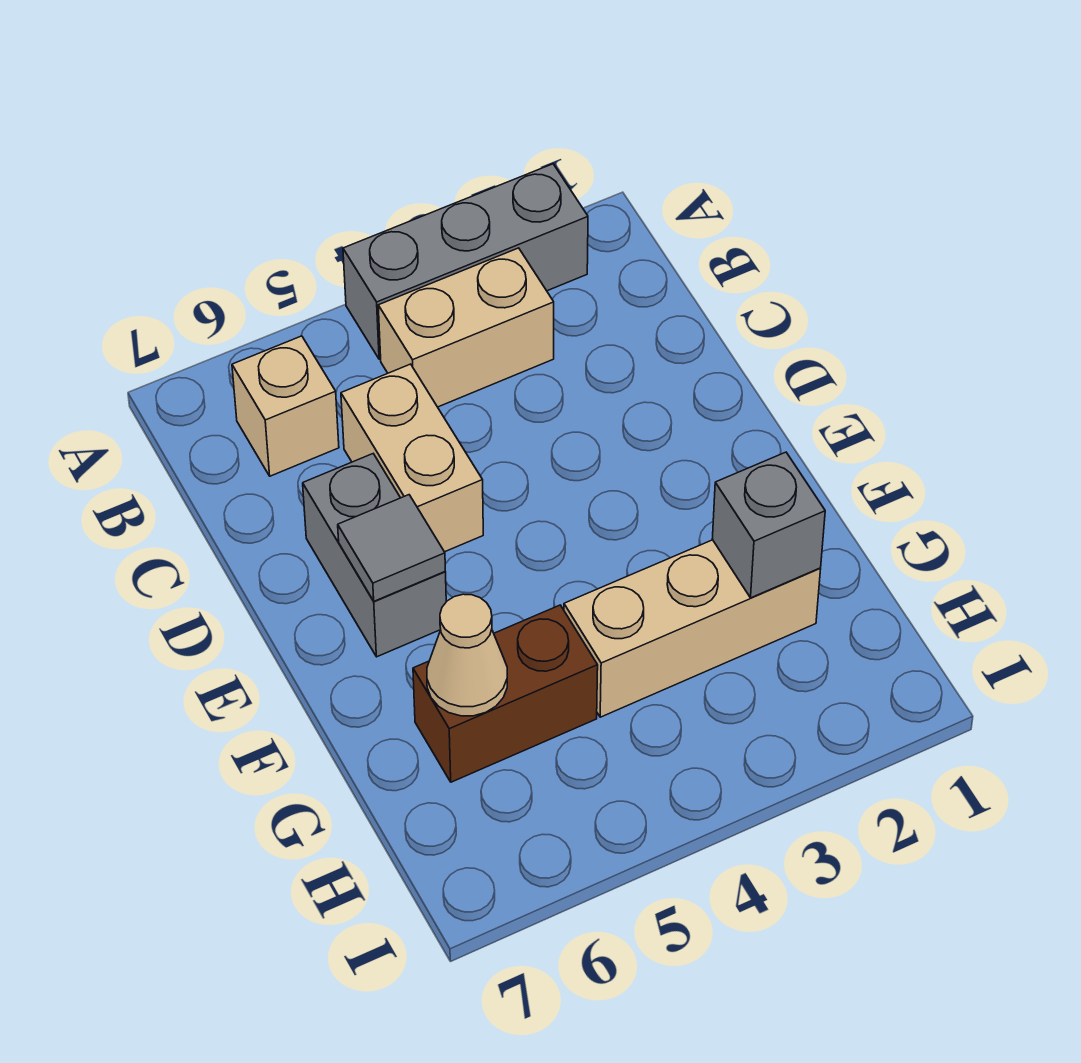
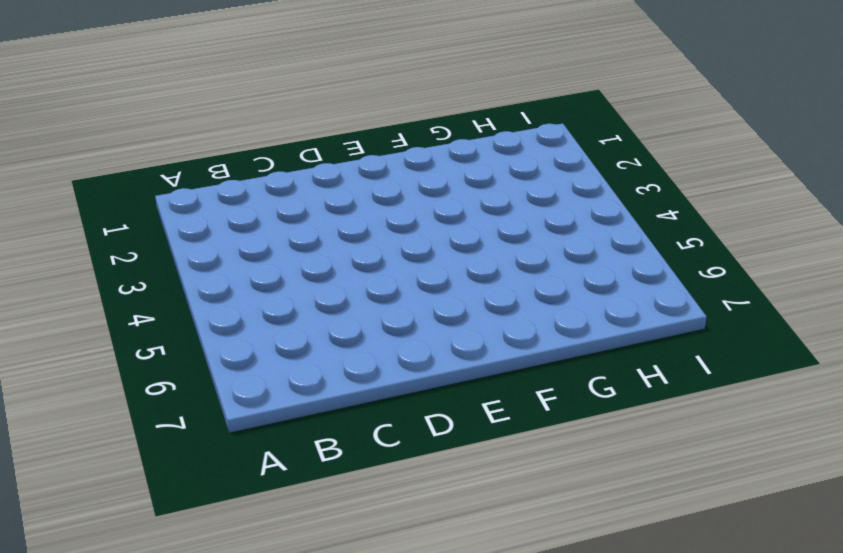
none -> grey brick A2:A4 level 1
none -> tan brick B3:B4 level 1

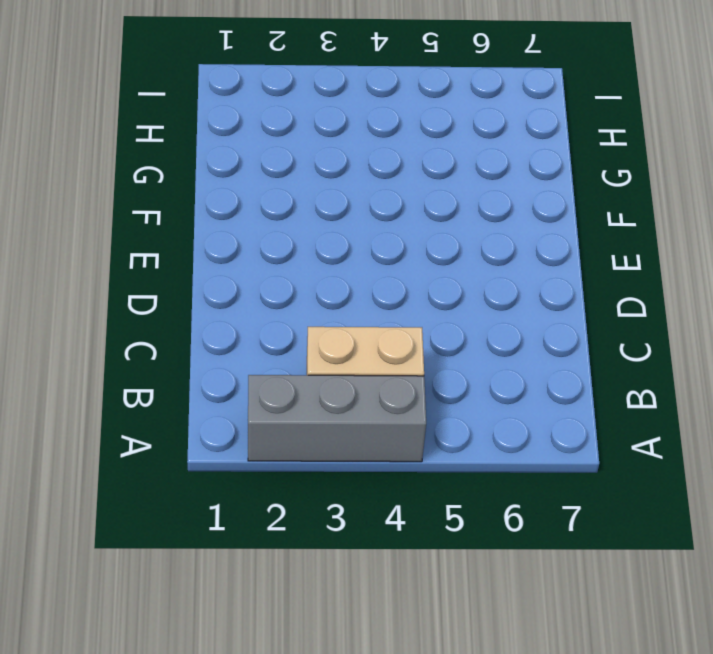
none -> tan brick B6 level 1
none -> tan brick C5:D5 level 1

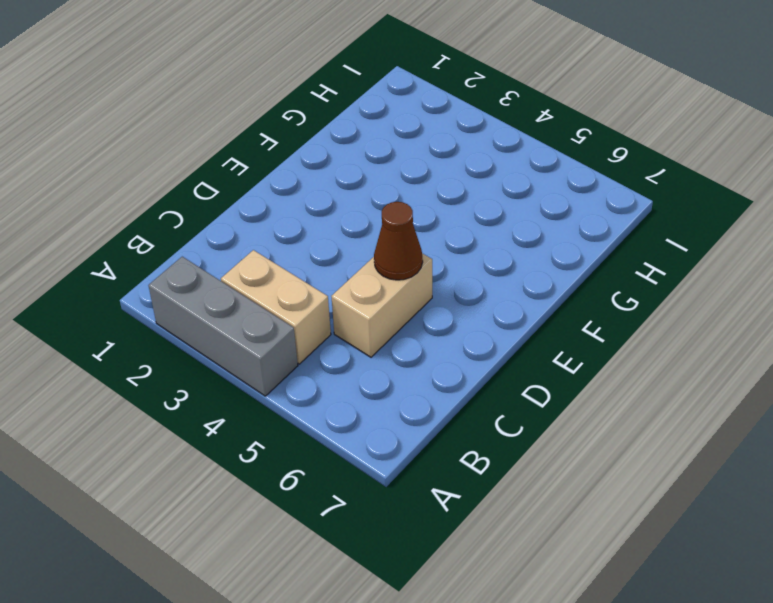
brown cone D5 level 2 -> none
none -> tan brick B6 level 1
none -> grey brick D6:E6 level 1

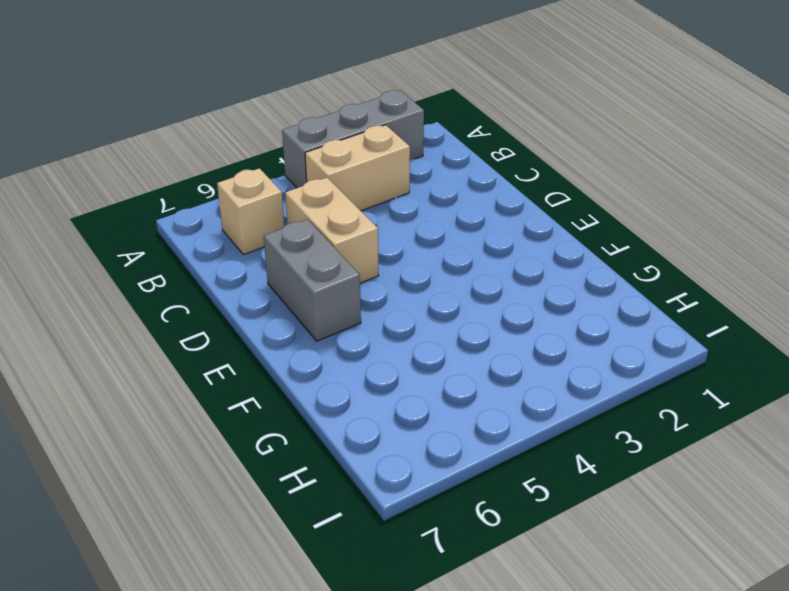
none -> tan brick G2:G4 level 1
none -> brown brick G5:G6 level 1

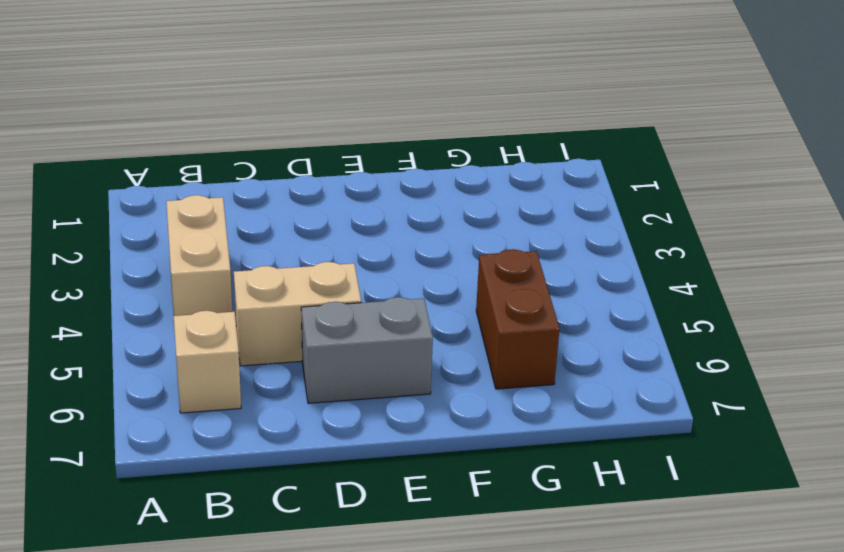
none -> grey brick A2:A4 level 1
none -> tan brick G2:G4 level 1

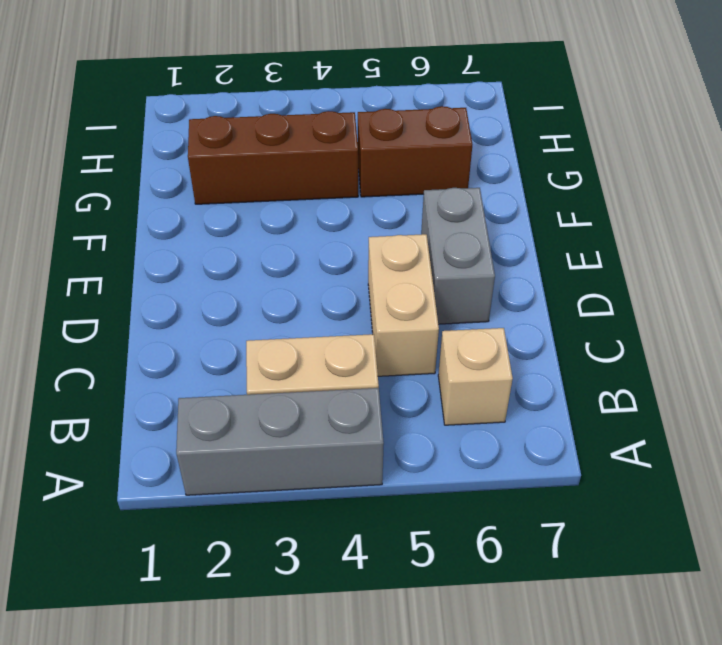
brown brick G2:G4 level 1 -> tan brick G2:G4 level 1
none -> grey tile E6 level 2
none -> grey brick G2 level 2

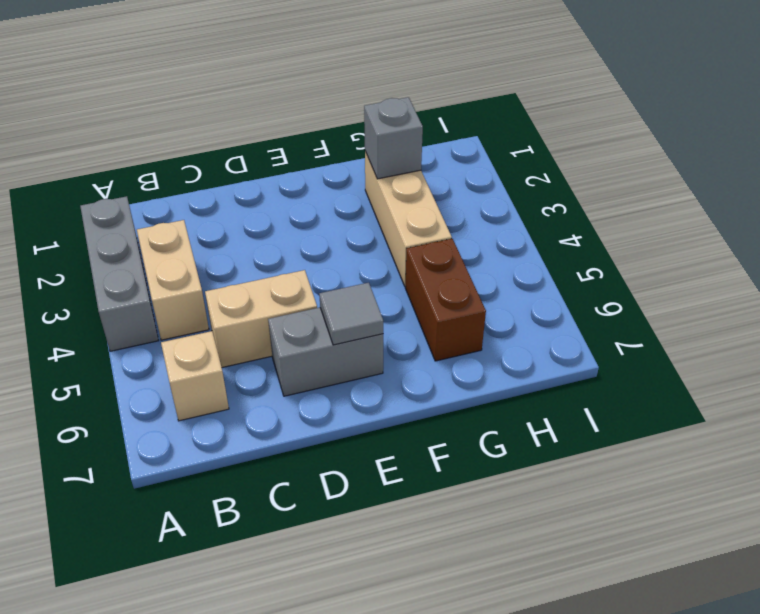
none -> tan cone G6 level 2

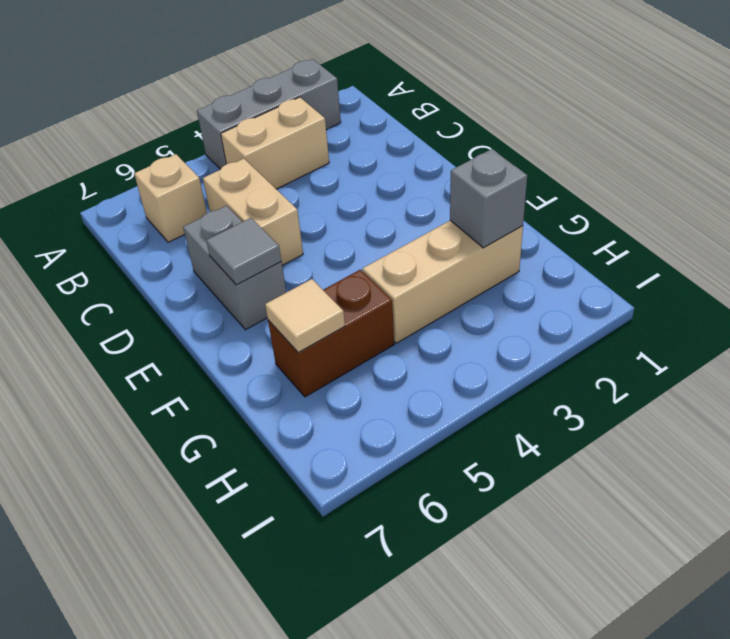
tan tile G6 level 2 -> tan cone G6 level 2

